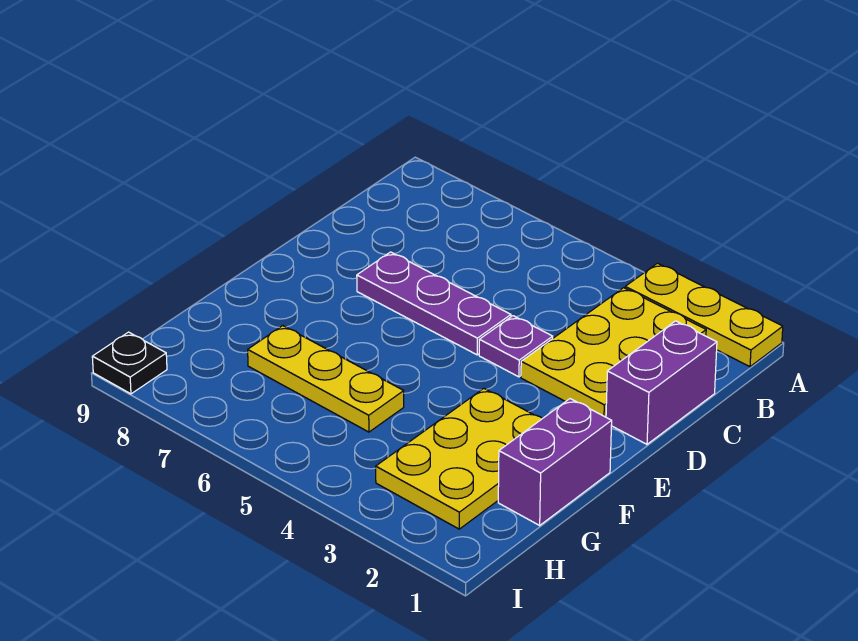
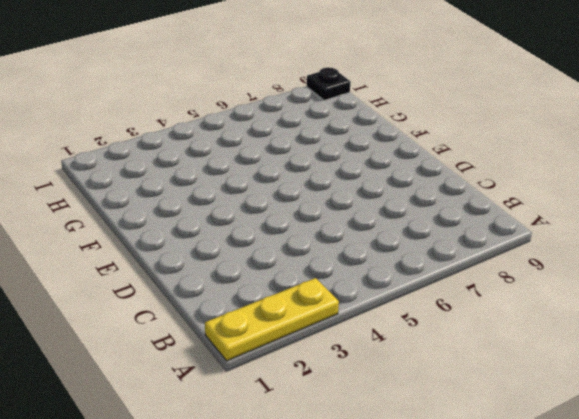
none -> yellow plate B2:D3 level 1
none -> purple brick C1:D1 level 1

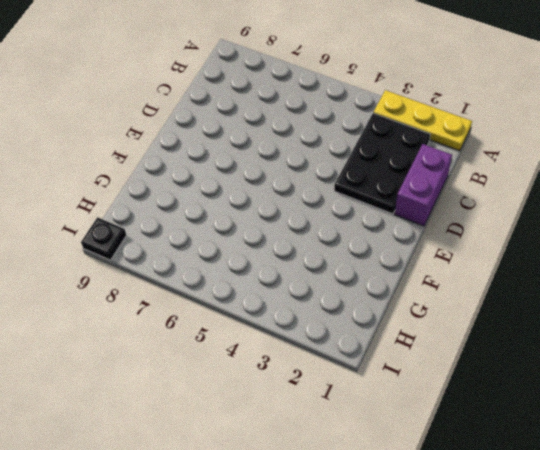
black plate B2:D3 level 1 -> yellow plate B2:D3 level 1
none -> purple plate D4 level 1
none -> purple plate D5:D7 level 1

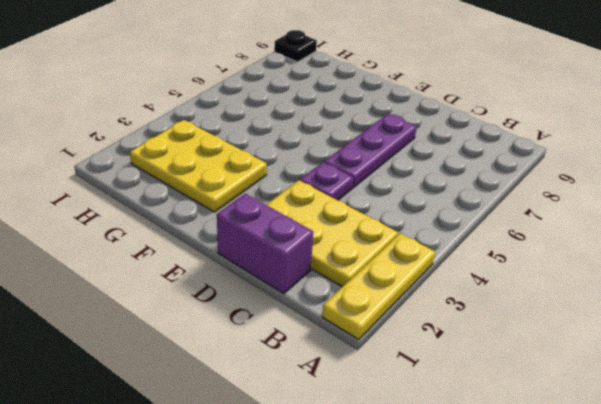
none -> purple brick F1:G1 level 1
none -> yellow plate G5:G7 level 1

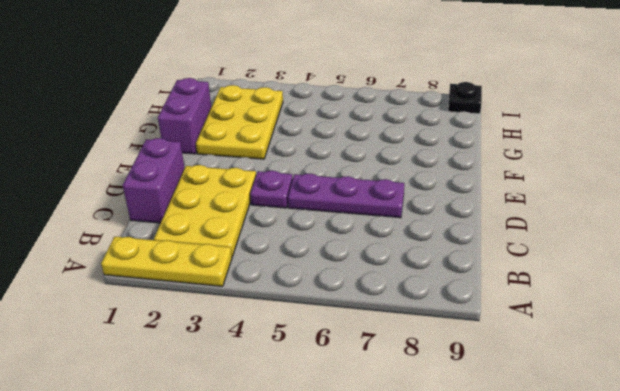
none -> yellow plate G5:G7 level 1

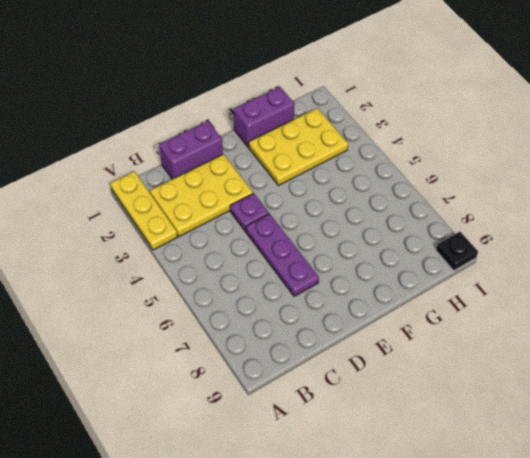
none -> yellow plate G5:G7 level 1

